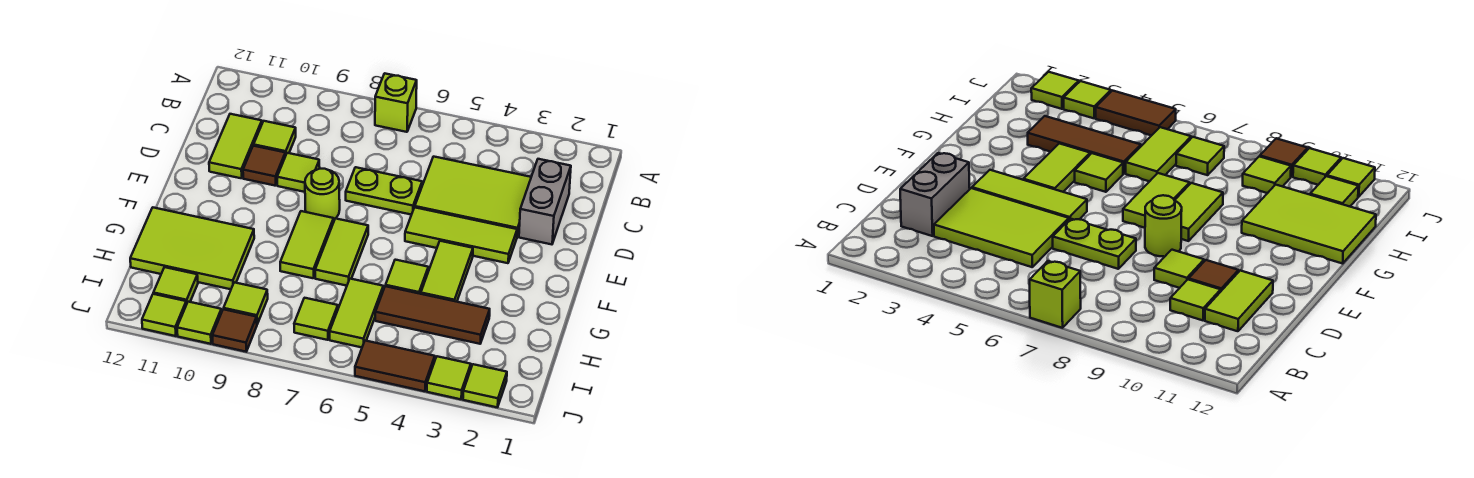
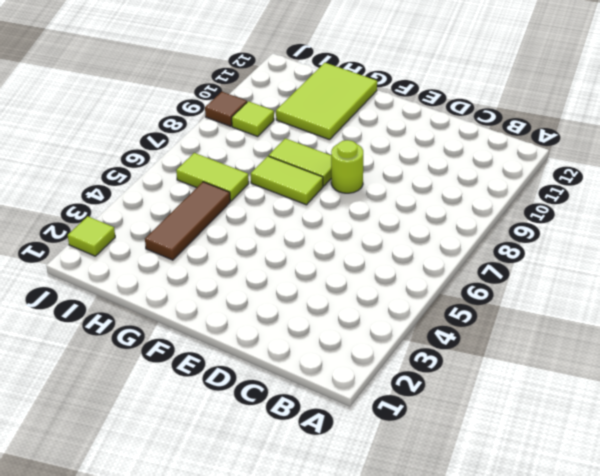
none -> lime brick A7 level 1
none -> grey brick C2:D2 level 1
none -> lime tile C3:D5 level 1

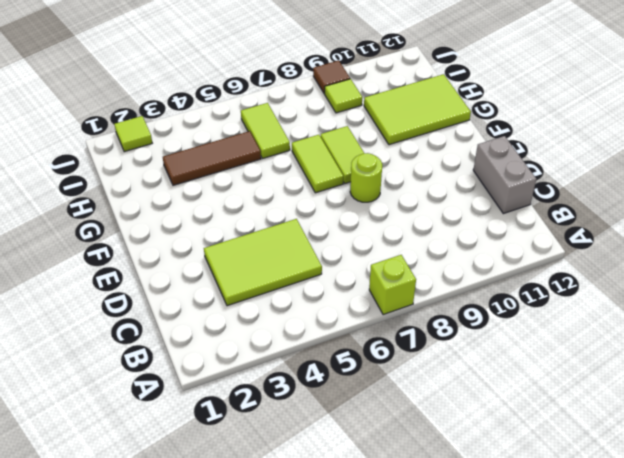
grey brick C12:D12 level 1 -> grey brick C2:D2 level 1
none -> lime tile C10 level 1
none -> lime tile C11:D11 level 1
none -> lime plate D6:D7 level 1

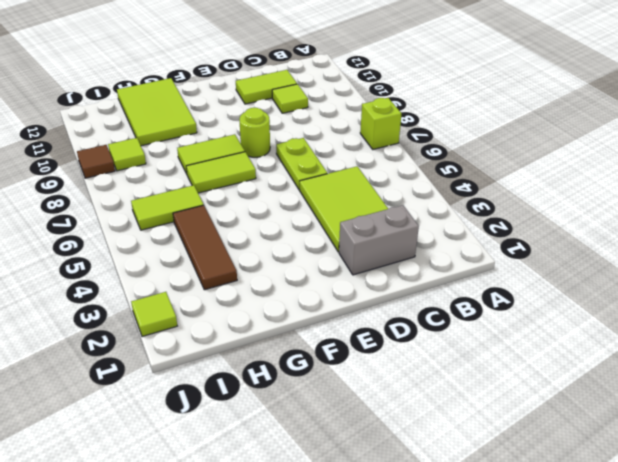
none -> lime tile D9 level 1
none -> brown tile D10 level 1
none -> lime tile E3:E5 level 1

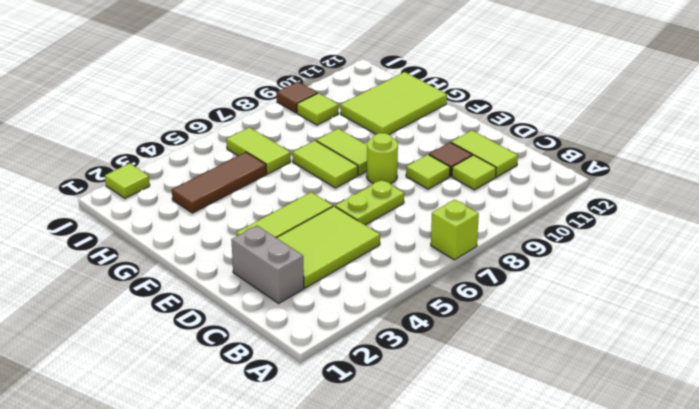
none -> lime tile F4:G4 level 1
none -> lime tile G5 level 1
none -> lime tile I7 level 1

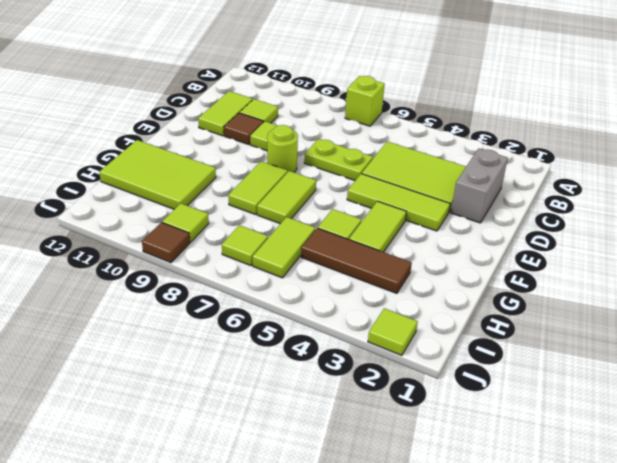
none -> lime tile I11 level 1
none -> lime tile J3 level 1
none -> brown tile J4:J5 level 1

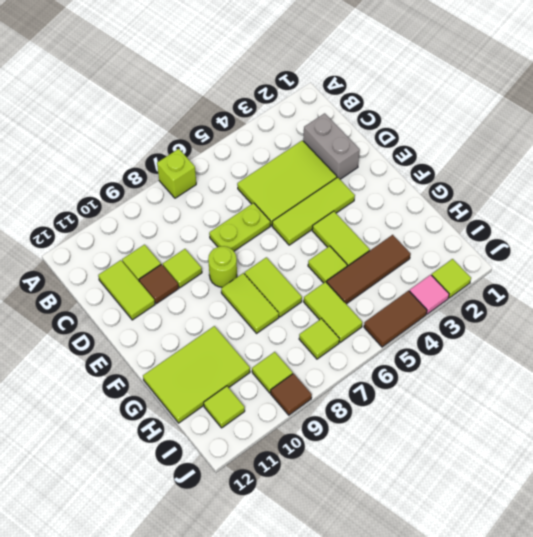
pink tile J3 level 1 -> lime tile J3 level 1
none -> lime tile J10 level 1
none -> lime tile J11 level 1

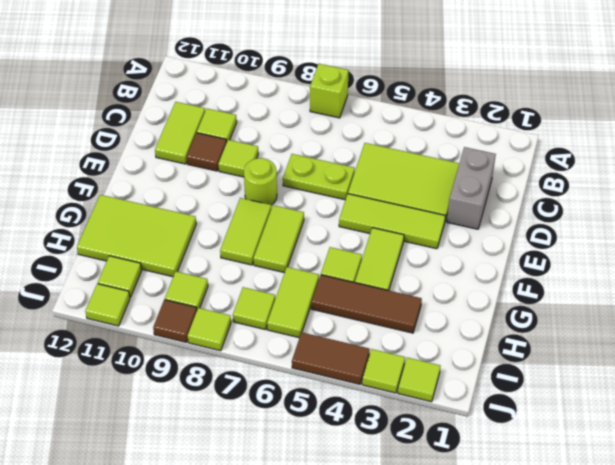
lime tile J8 level 1 -> lime tile J10 level 1

